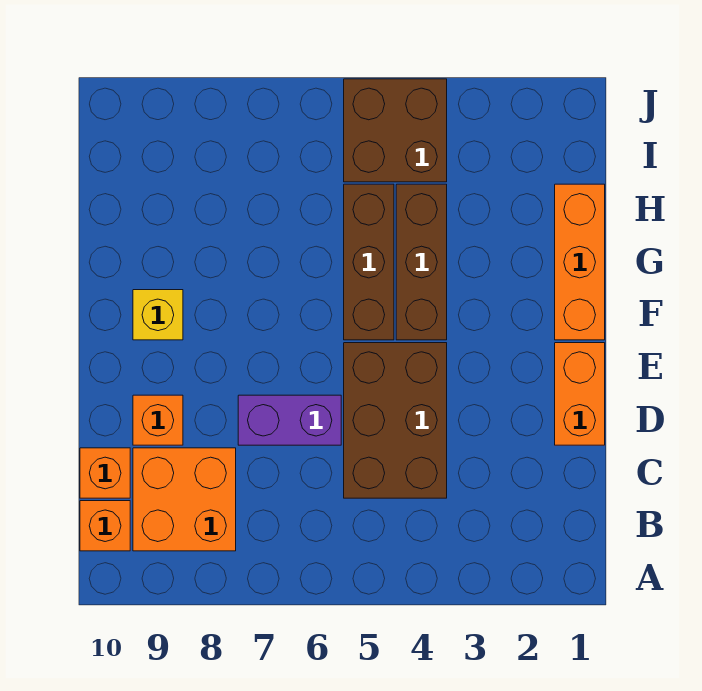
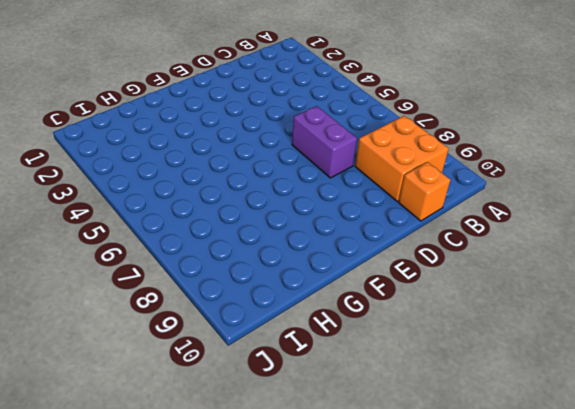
none -> orange brick B10 level 1
none -> brown brick C4:E5 level 1
none -> orange brick D1:E1 level 1

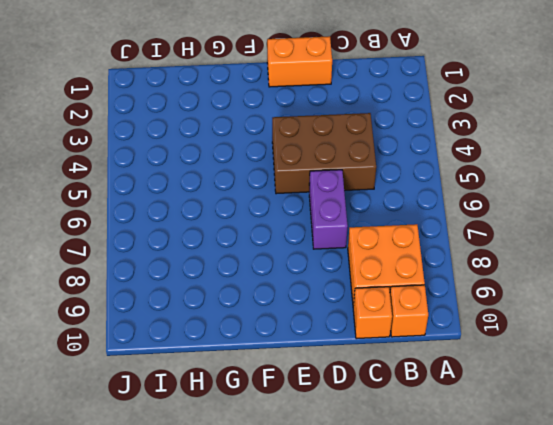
none -> orange brick D9 level 1
none -> orange brick F1:H1 level 1
none -> brown brick F4:H4 level 1

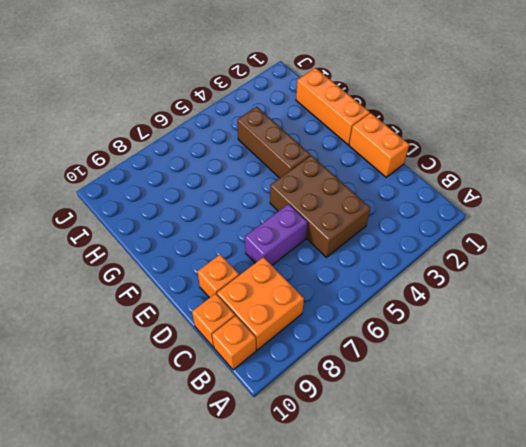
none -> brown brick F5:H5 level 1
none -> yellow brick F9 level 1
none -> brown brick I4:J5 level 1

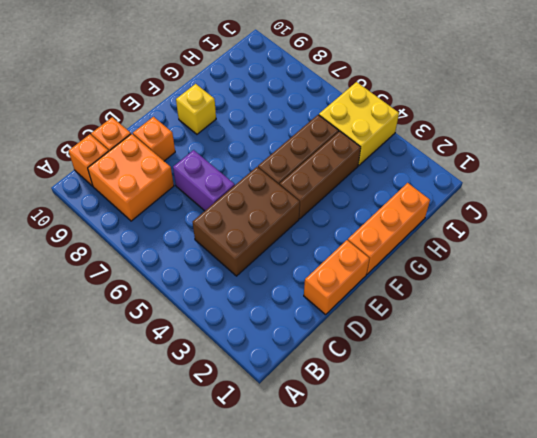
yellow brick I4:J5 level 1 -> brown brick I4:J5 level 1

